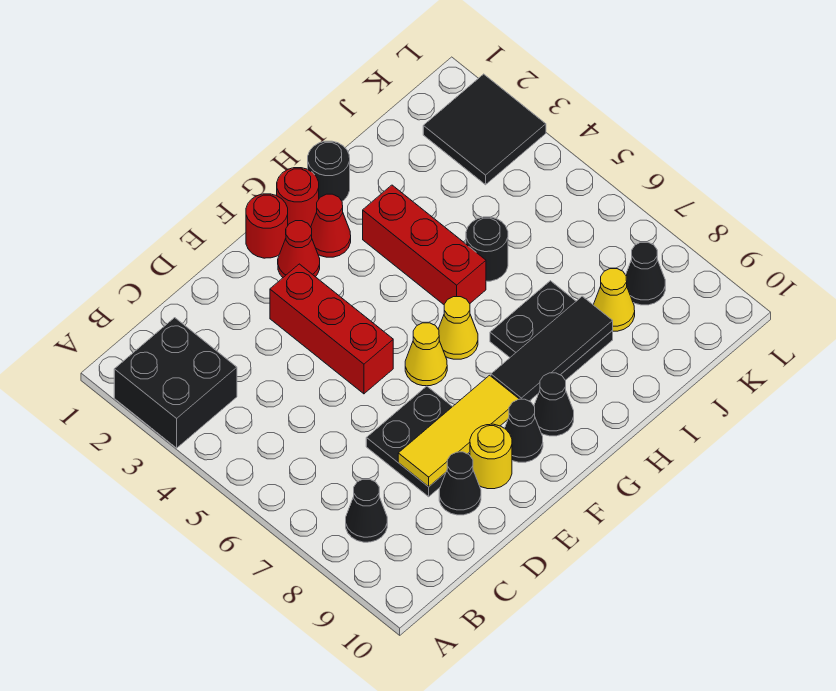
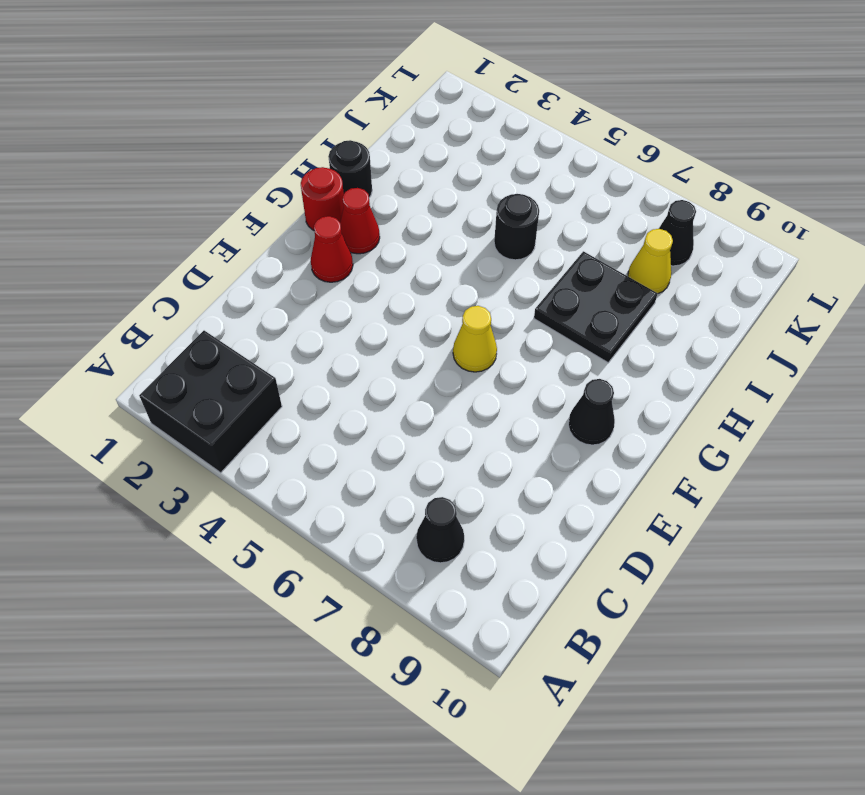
none -> black plate D7:E8 level 1
none -> black cone D9 level 1
none -> red brick E3:E5 level 1

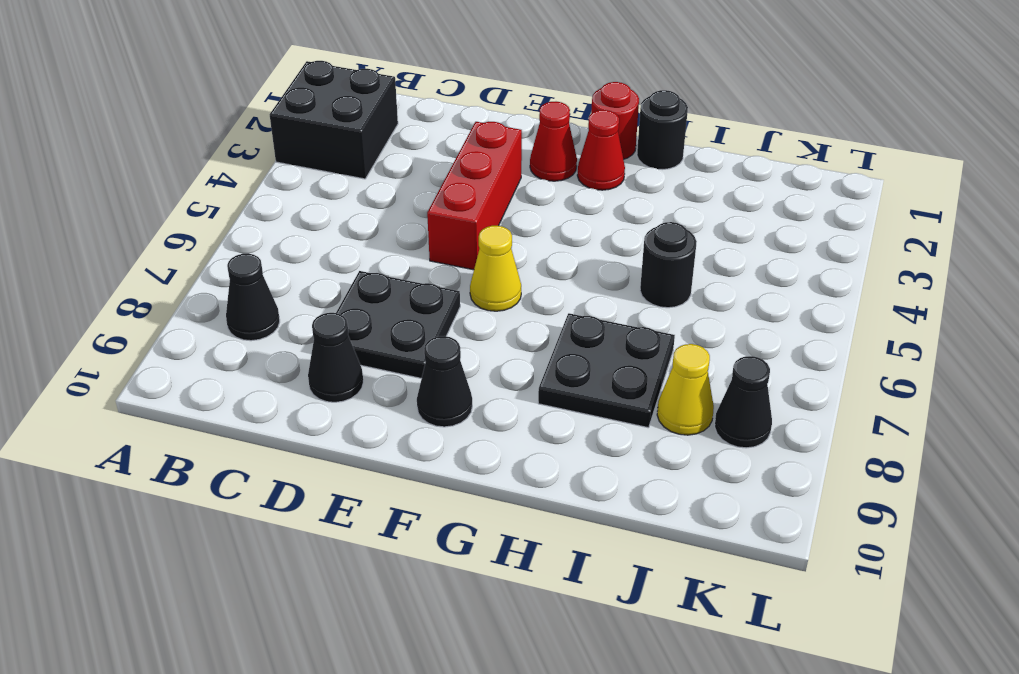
none -> yellow round brick E9 level 1
none -> red round brick F1 level 1
none -> yellow cone G6 level 1

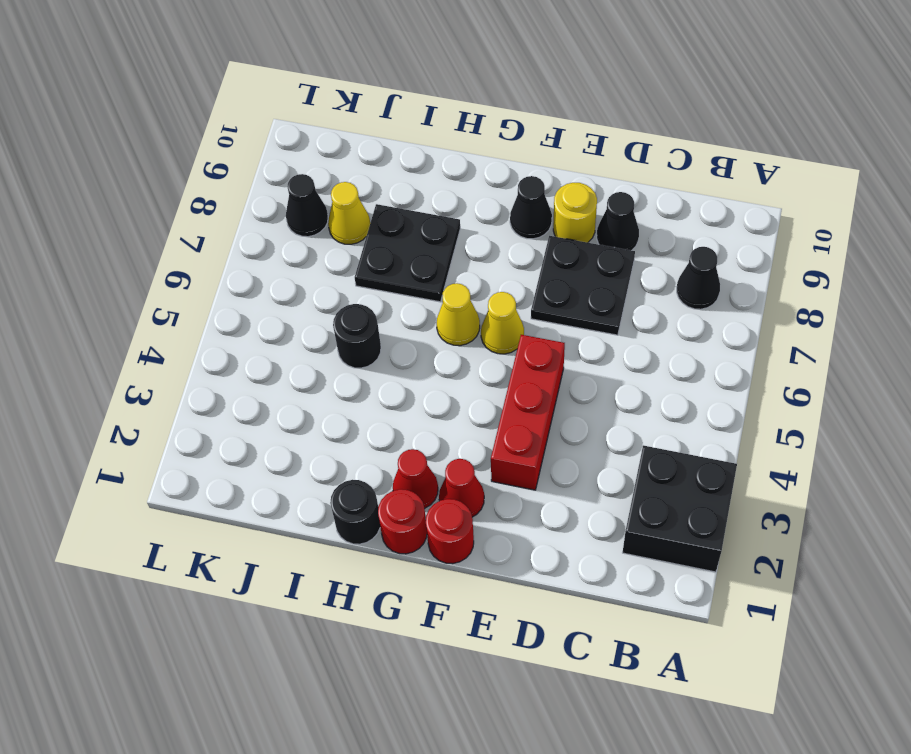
none -> black cone G9 level 1
none -> red brick H3:H5 level 1
none -> black tile K2:L3 level 1

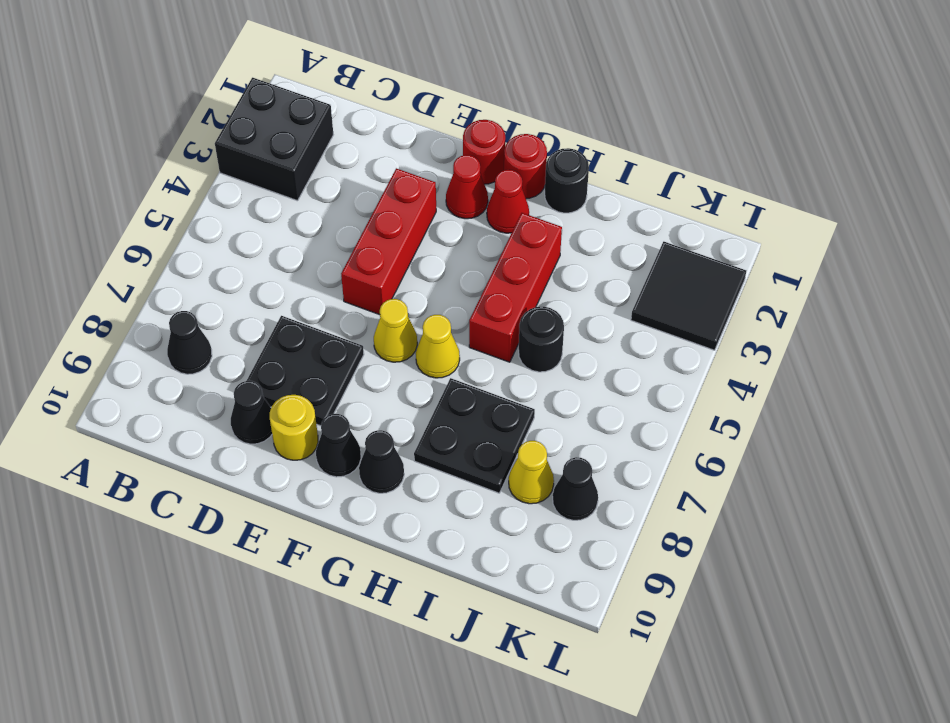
none -> yellow tile D8:F8 level 2
none -> black tile G8:I8 level 2

